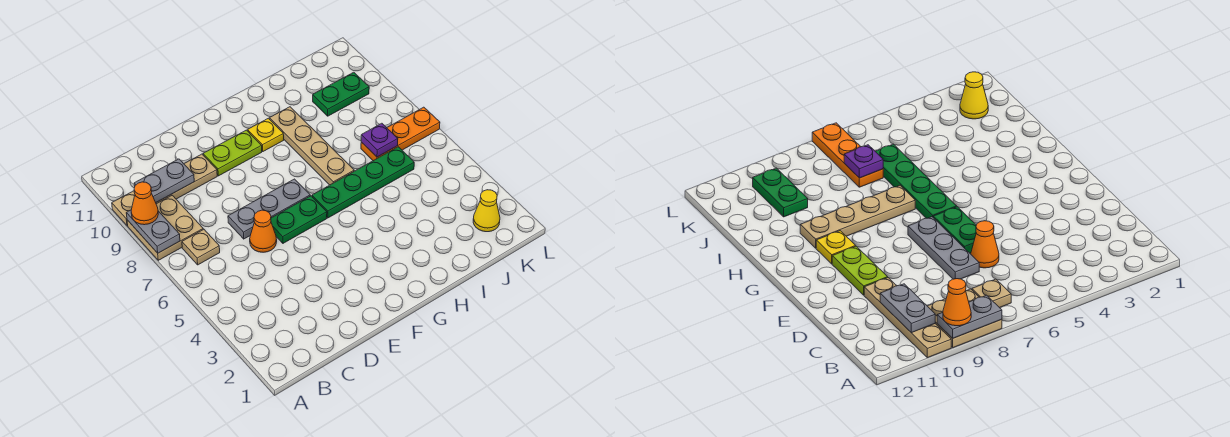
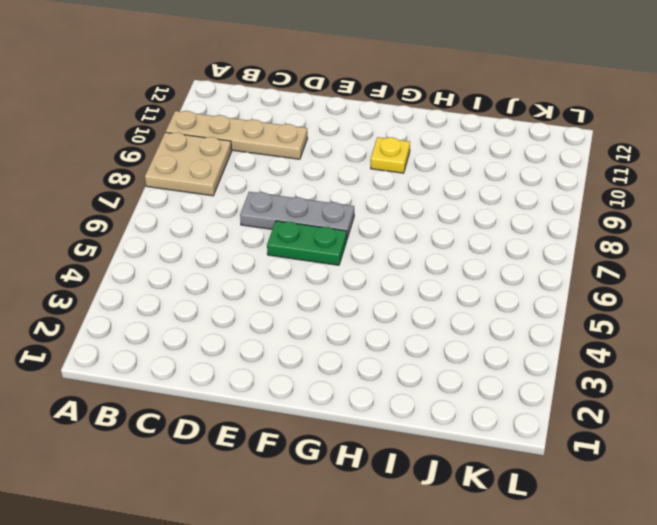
none -> tan plate B7 level 1
none -> orange cone D6 level 1
none -> lime plate E10:F10 level 1

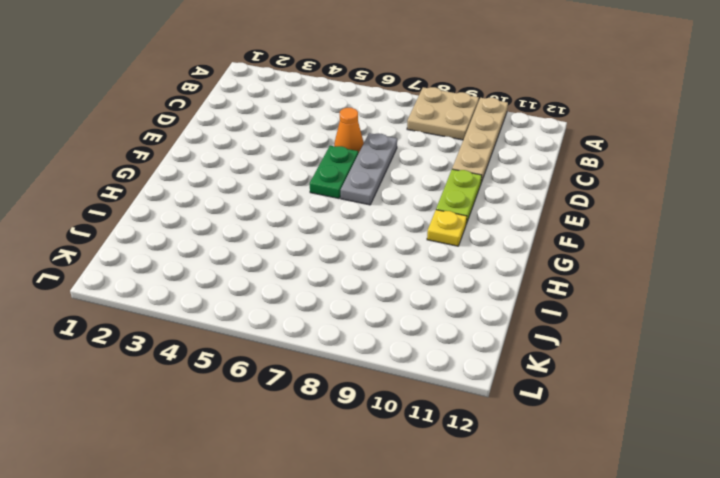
none -> tan plate B7 level 1
none -> green plate G6:J6 level 1
none -> tan plate H7:H10 level 1

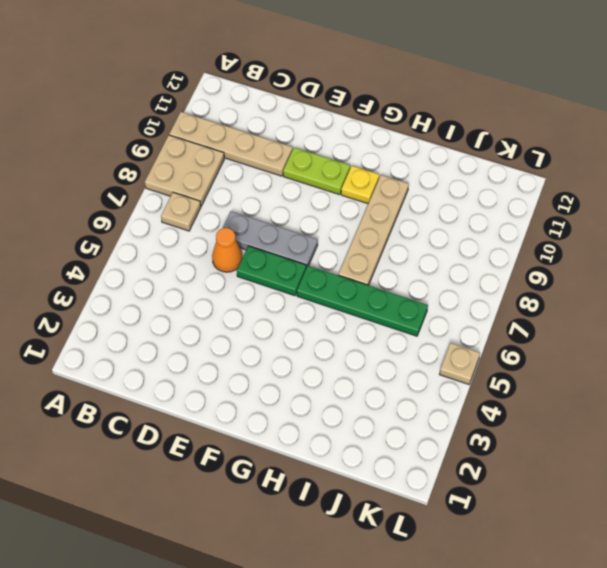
tan plate L5 level 1 -> none
none -> orange plate J7:L7 level 1
none -> green plate J10:K10 level 1
none -> yellow cone K2 level 1

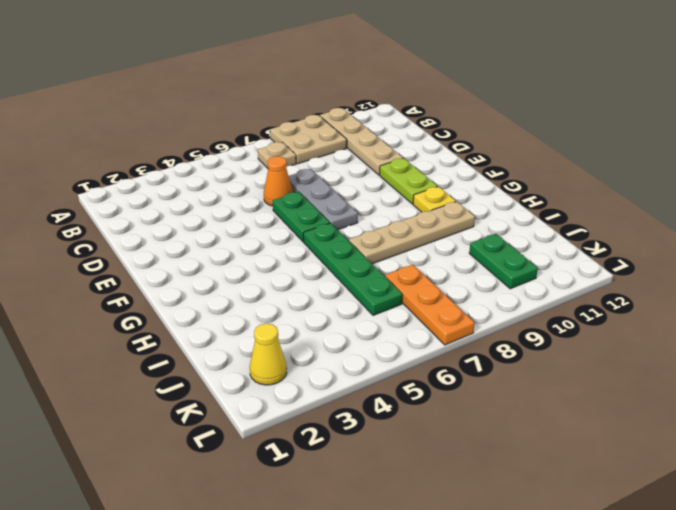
none -> grey plate A8:A9 level 2
none -> grey plate B10:C10 level 2
none -> purple plate J7 level 2

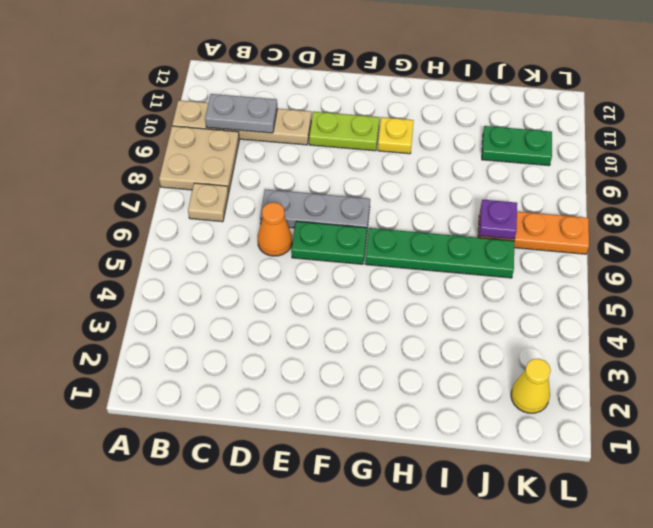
none -> tan plate H7:H10 level 1
none -> grey plate A8:A9 level 2
none -> orange cone A9 level 3

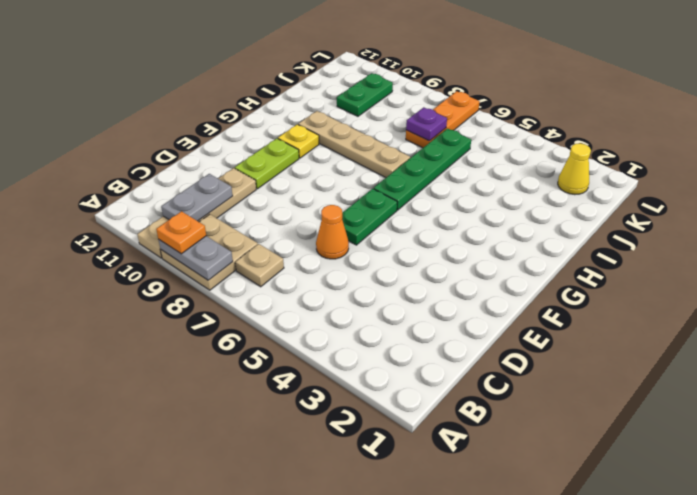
orange plate A9 level 3 -> orange cone A9 level 3
none -> grey plate D7:F7 level 1

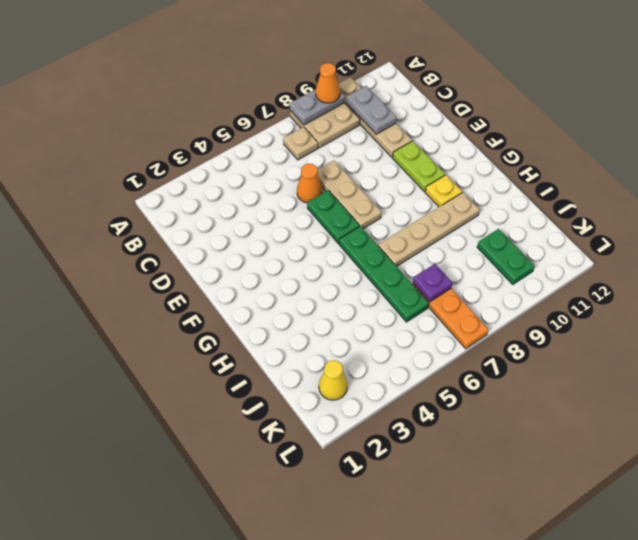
tan plate D7:F7 level 1 -> grey plate D7:F7 level 1

